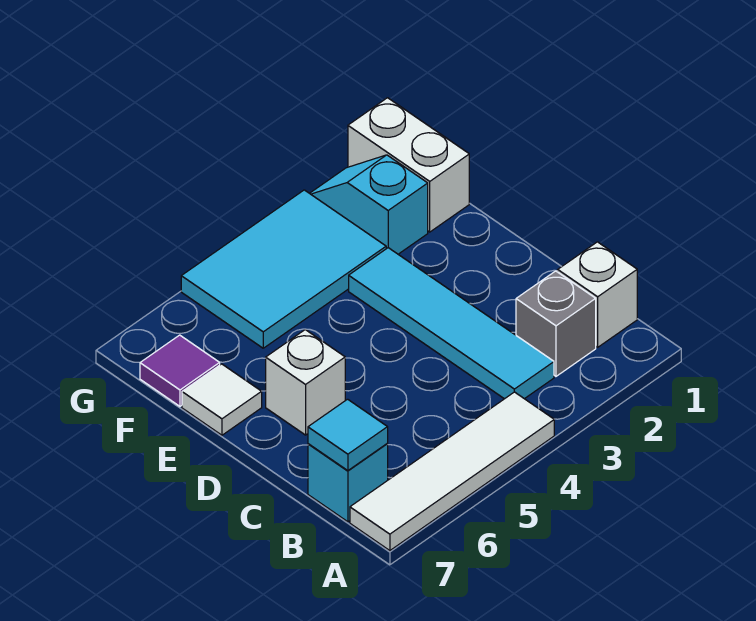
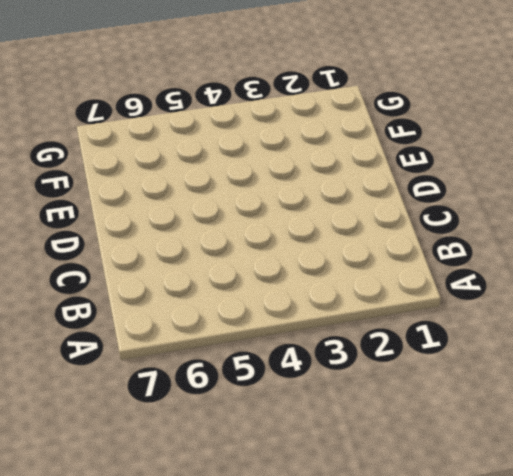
none -> white tile A4:A7 level 1
none -> white brick B1 level 1
none -> grey brick B2 level 1

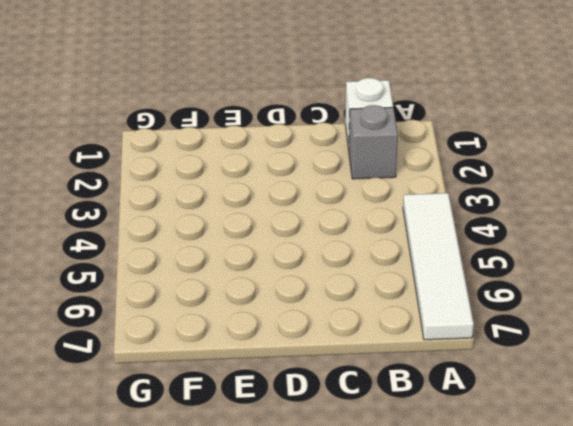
none -> cyan tile B3:E3 level 1
none -> cyan brick B7 level 1
none -> white brick D6 level 1

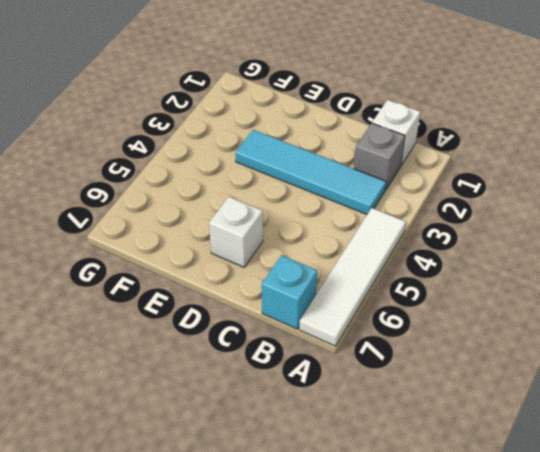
none -> white tile E7 level 1
none -> white brick F1:G1 level 1
none -> cyan slope F2:G2 level 1 top F

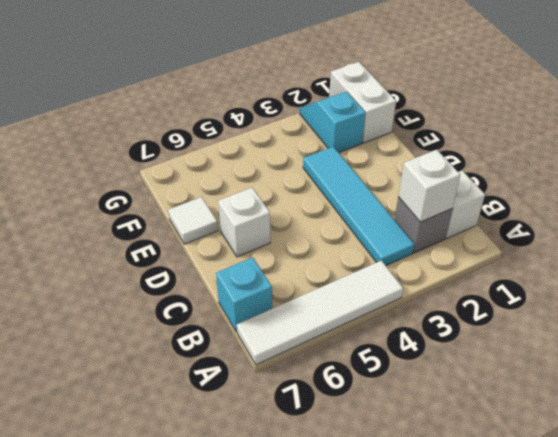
white brick B2 level 2 -> none
none -> cyan tile F3:G5 level 1
none -> purple tile F7 level 1
none -> cyan tile B7 level 2

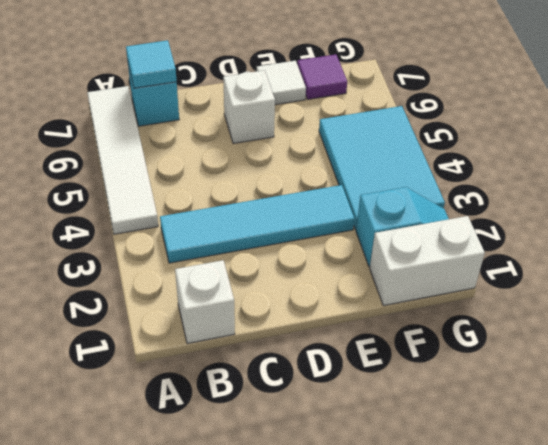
none -> grey brick B2 level 1

